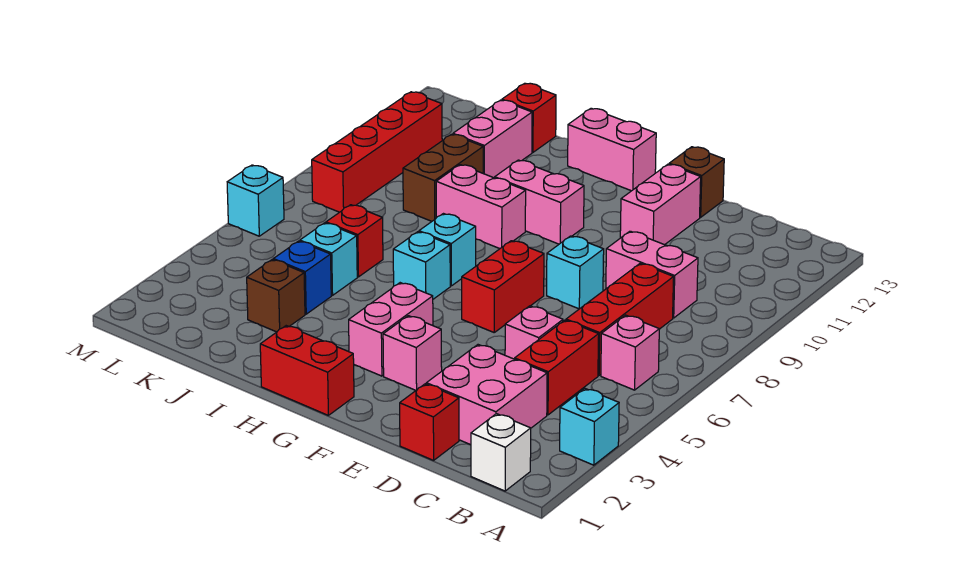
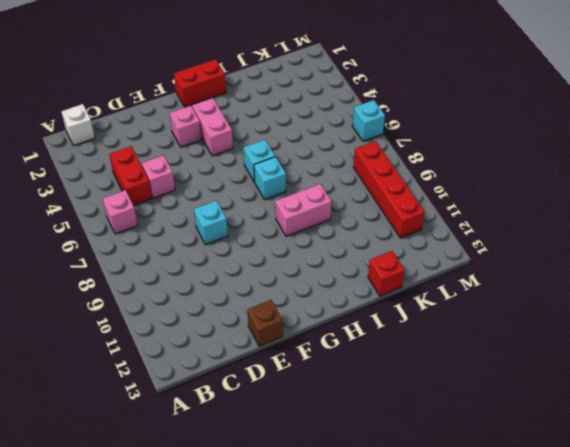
none -> cyan brick A3 level 1
none -> pink brick C2:D3 level 1
none -> red brick C6:C8 level 1
none -> pink brick C9:D9 level 1

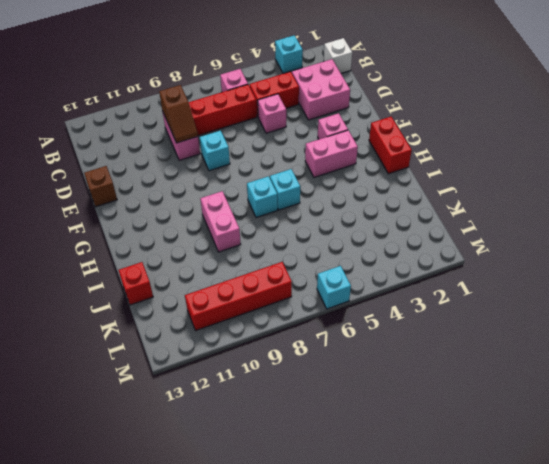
brown slope C9:D9 level 2 top C -> none
none -> red brick D1 level 1
none -> pink brick E11:E12 level 1
none -> red brick F6:F7 level 1
none -> pink brick G10:H10 level 1

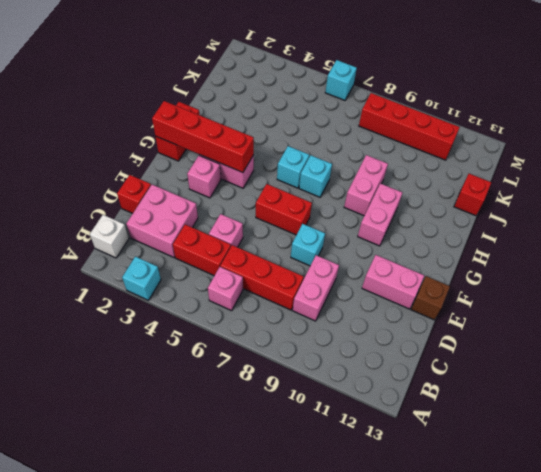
red brick G1:G4 level 2 -> none
none -> pink brick G13:H13 level 1
none -> brown brick J3 level 1
none -> blue brick J4 level 1
none -> cyan brick J5 level 1

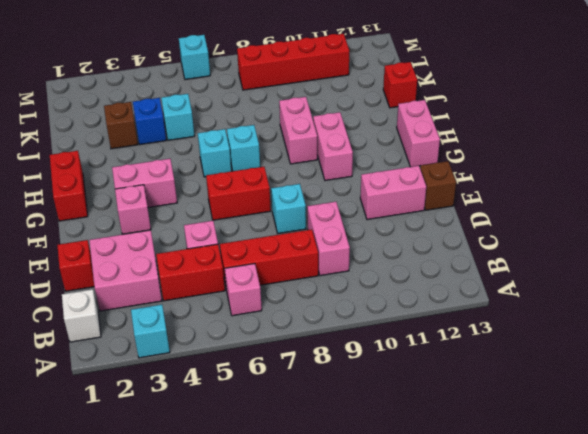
none -> red brick J6 level 1
none -> brown brick J9:J10 level 1
none -> pink brick J11:J12 level 1

